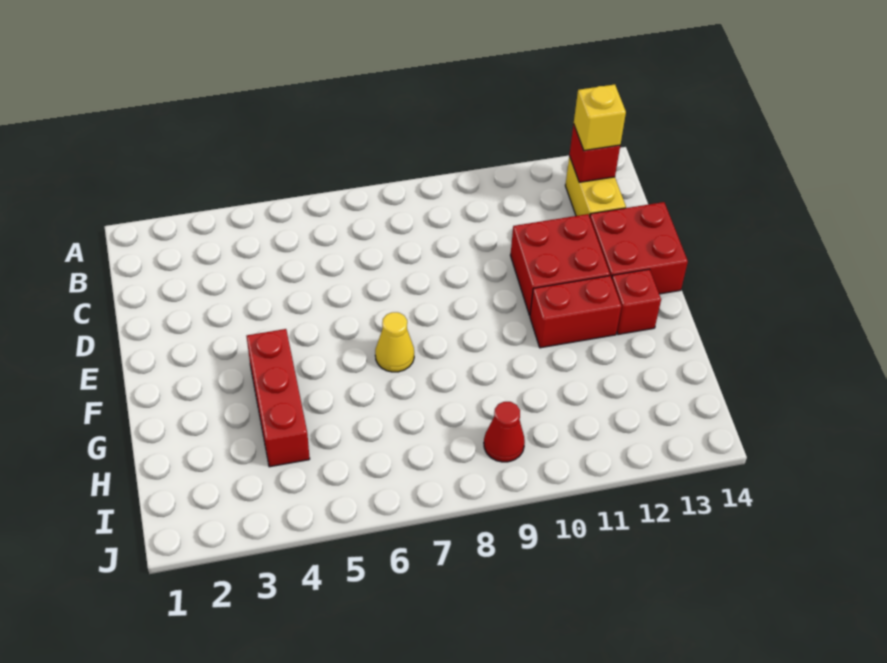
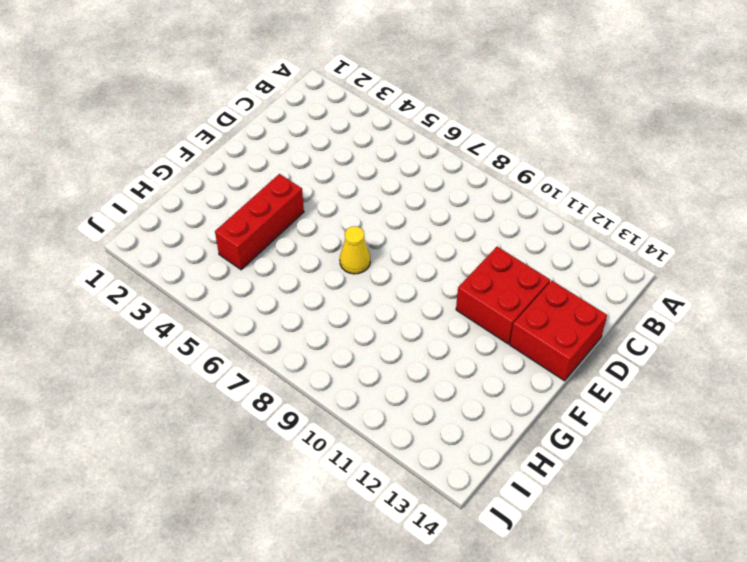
none -> yellow brick B13:C13 level 1
none -> red brick F11:F12 level 1

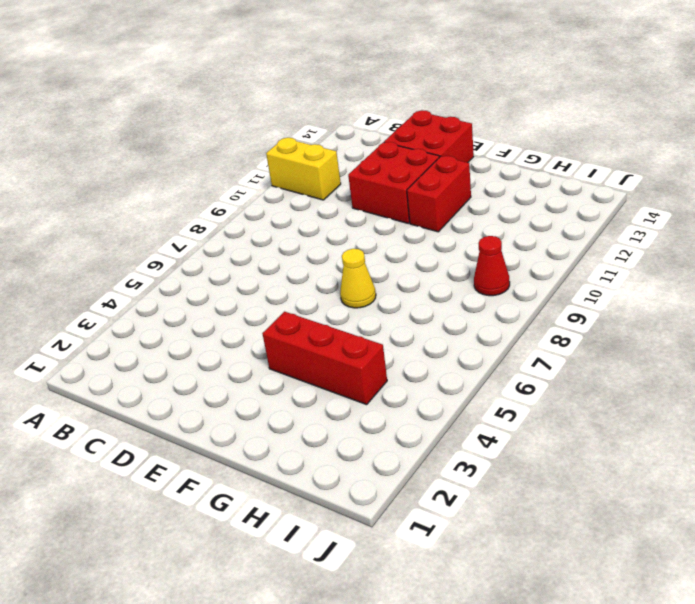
yellow brick A11:B11 level 1 -> yellow brick B13:C13 level 1
none -> red brick F13 level 1
none -> red brick B13 level 2

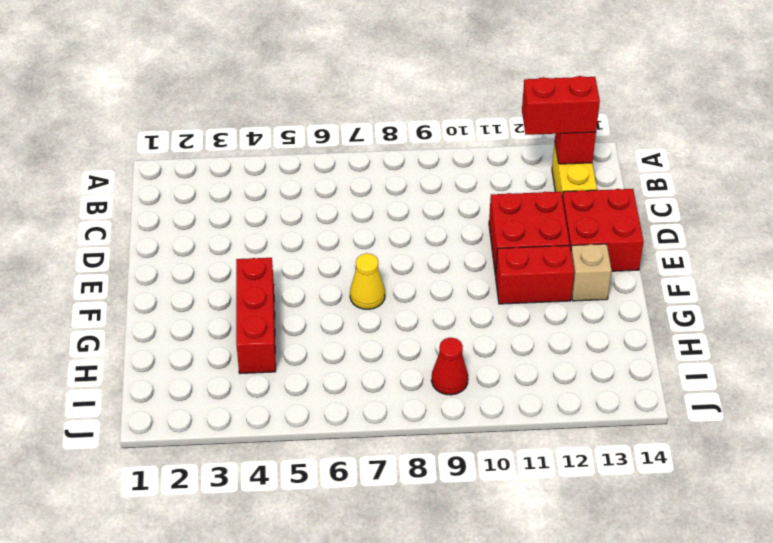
red brick B12:B13 level 3 -> yellow brick B13 level 3
tan brick F13 level 1 -> red brick F13 level 1

